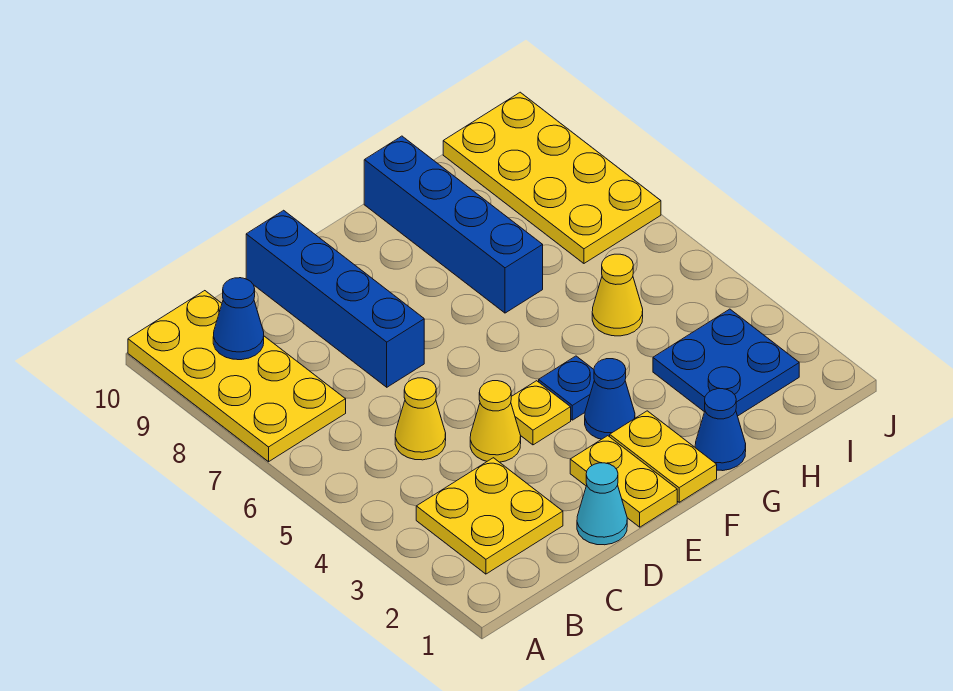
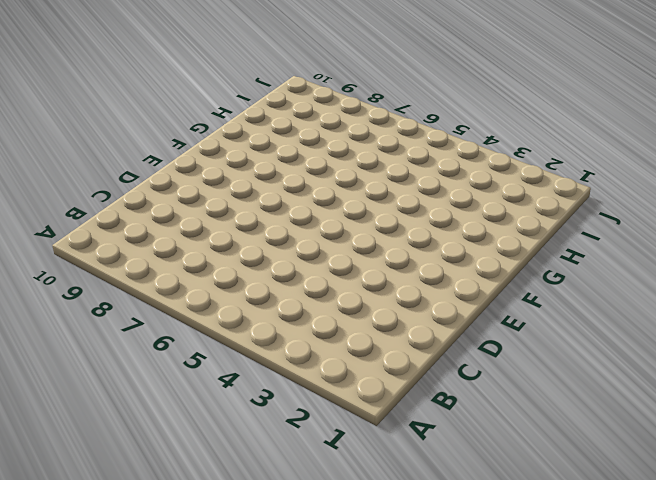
none -> yellow plate A7:B10 level 1
none -> yellow plate B2:C3 level 1
none -> yellow cone C5 level 1

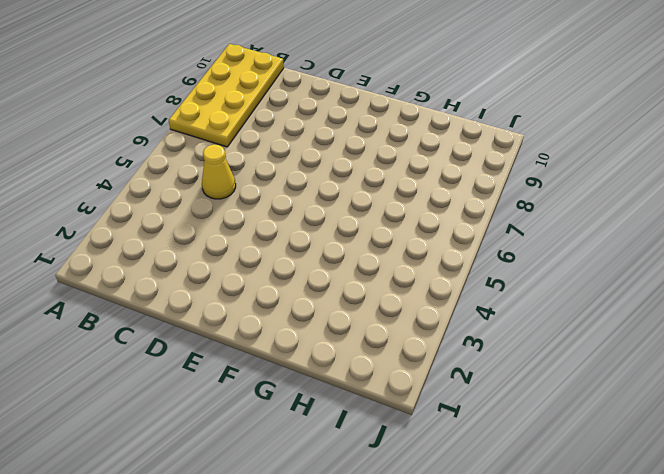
none -> yellow plate B2:C3 level 1
none -> cyan cone D1 level 1
none -> yellow cone D4 level 1

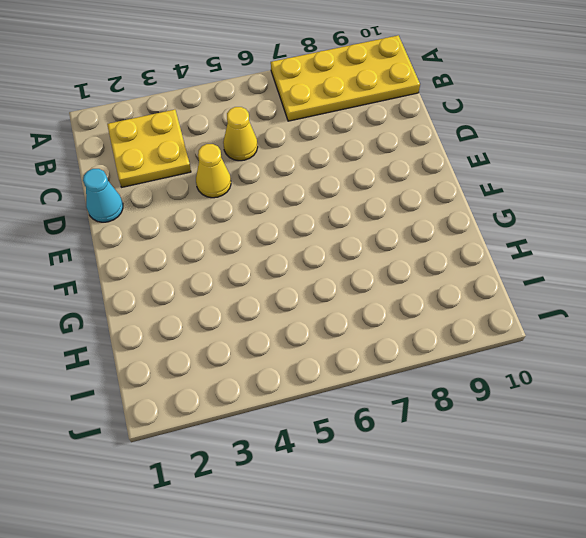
none -> blue brick D7:D10 level 1
none -> yellow plate E1:E2 level 1
none -> yellow plate E4 level 1

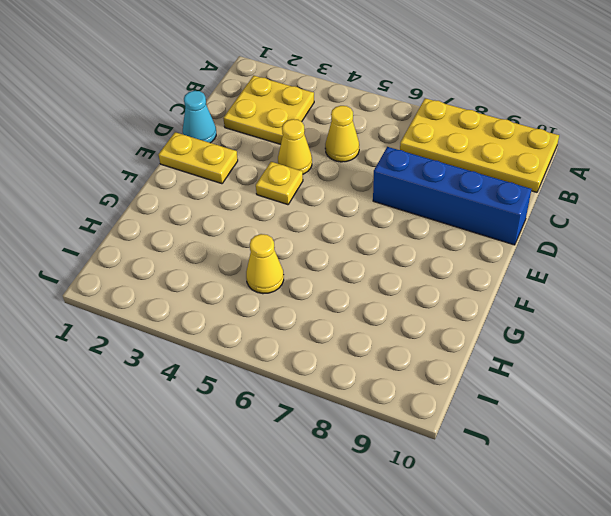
none -> yellow plate F1:F2 level 1
none -> blue cone F3 level 1
none -> blue plate F4 level 1

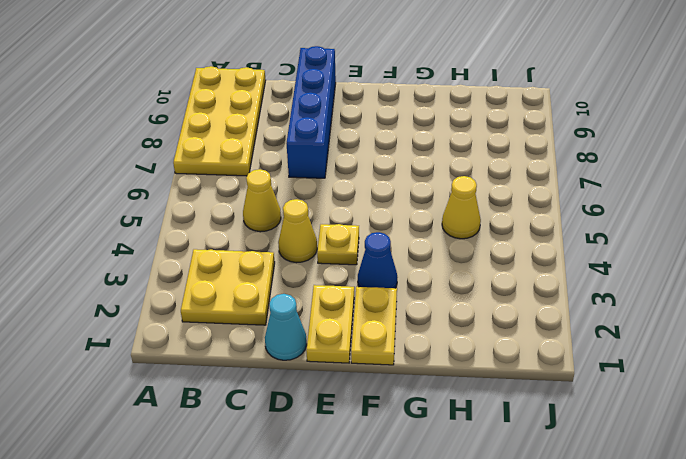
none -> blue plate F4 level 1
none -> blue cone G1 level 1
none -> blue brick G7:G10 level 1

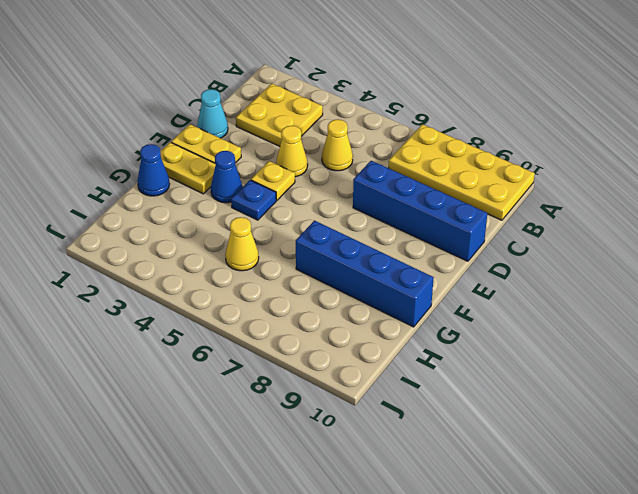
none -> blue plate H2:I3 level 1
none -> yellow plate I7:J10 level 1
none -> blue cone B9 level 2

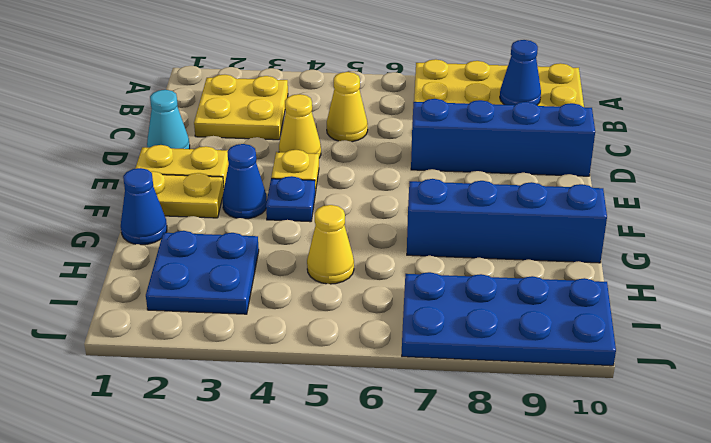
blue plate I7:J10 level 1 -> yellow plate I7:J10 level 1

